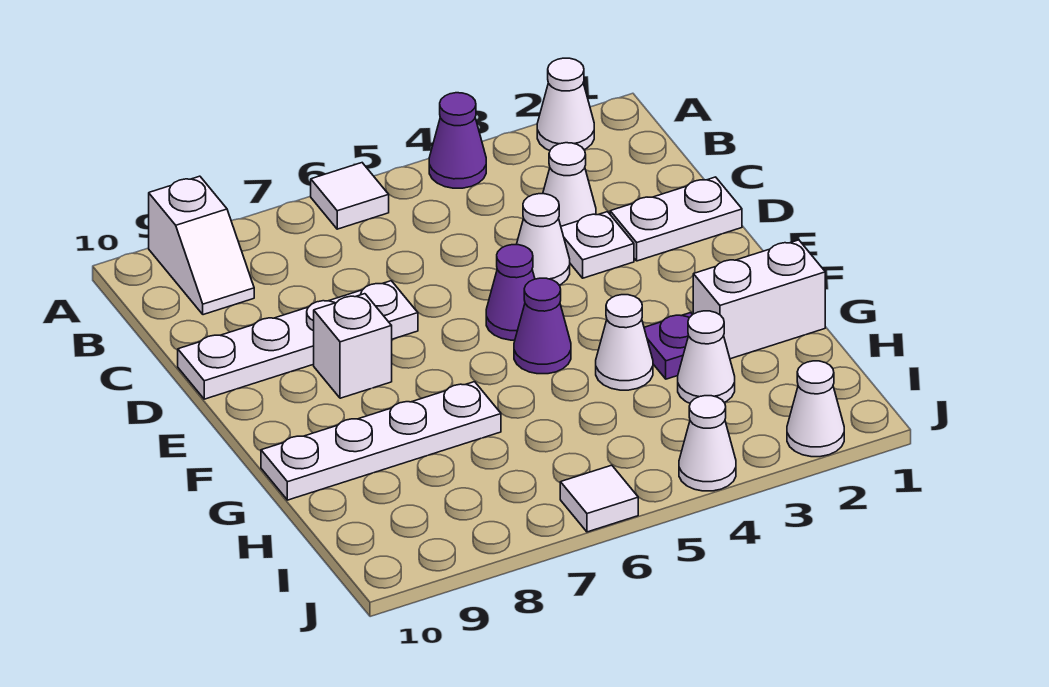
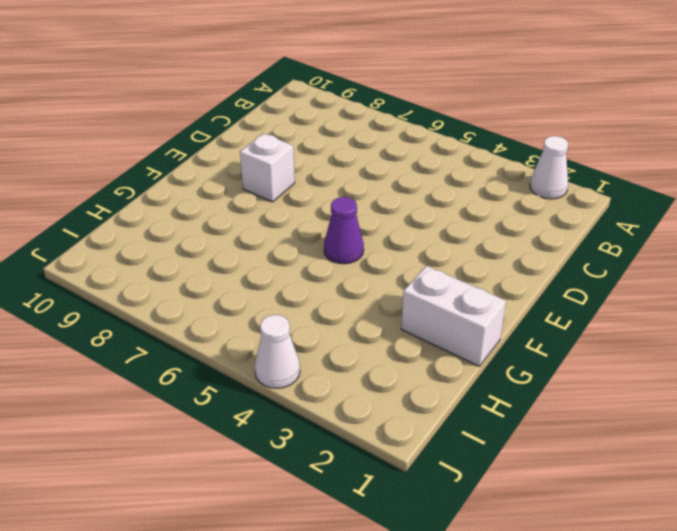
none -> purple cone A4 level 1
none -> white tile A6 level 1
none -> white slope A9:B9 level 1 top A

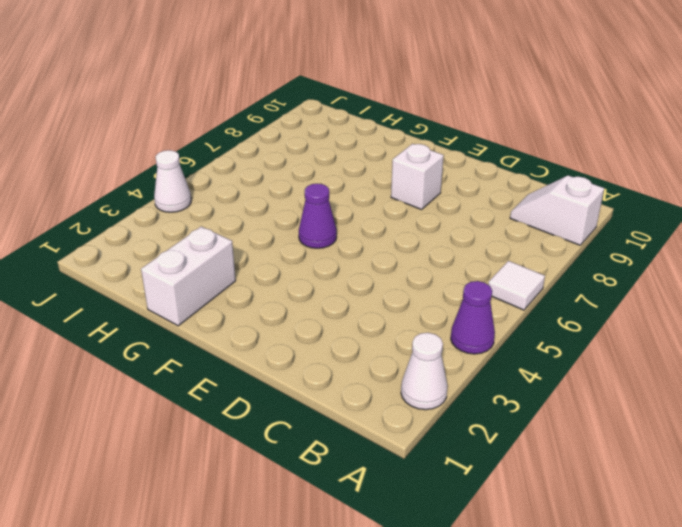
none -> white cone C3 level 1
none -> white plate D1:D2 level 1
none -> white plate D3 level 1

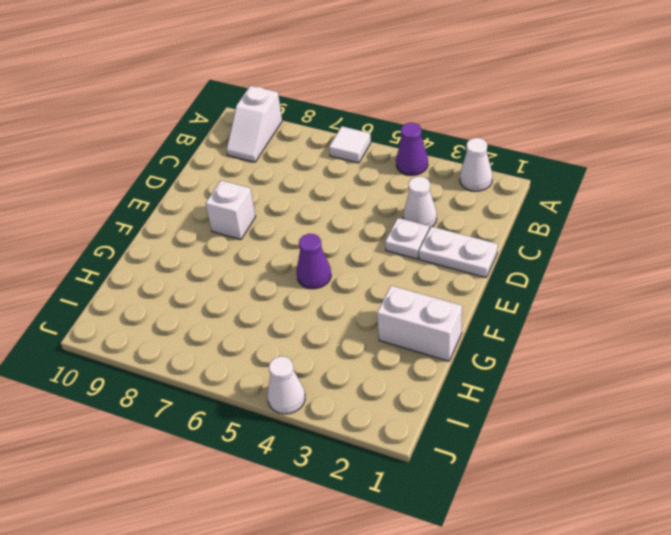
none -> white cone D4 level 1
none -> white plate D7:D10 level 1
none -> purple cone E5 level 1

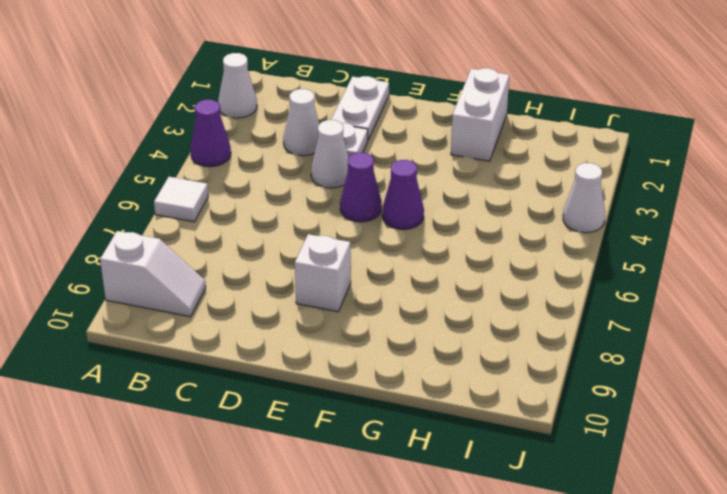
none -> white plate D7:D10 level 1
none -> purple plate G3 level 1
none -> white cone G4 level 1

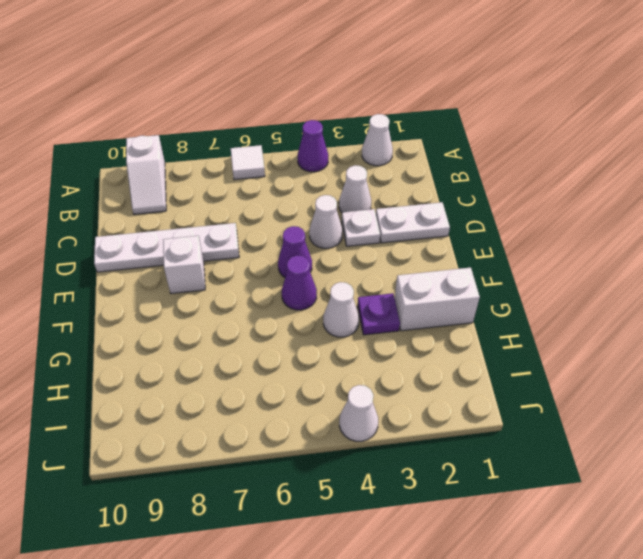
none -> white plate G7:G10 level 1
none -> white cone H3 level 1
none -> white cone J2 level 1

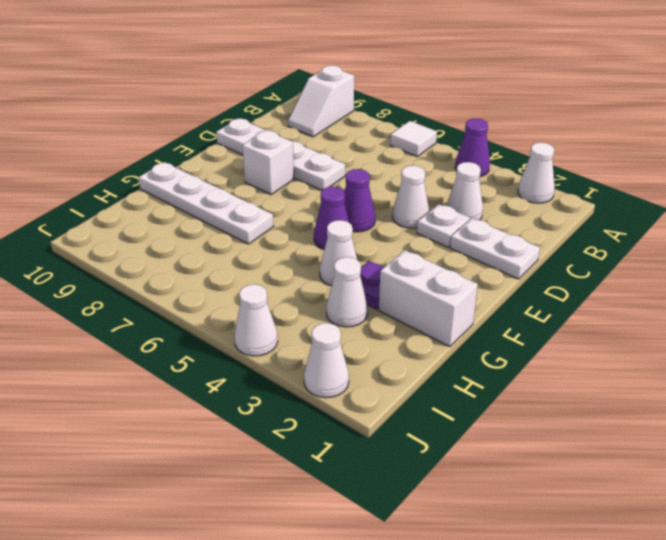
none -> white tile J6 level 1

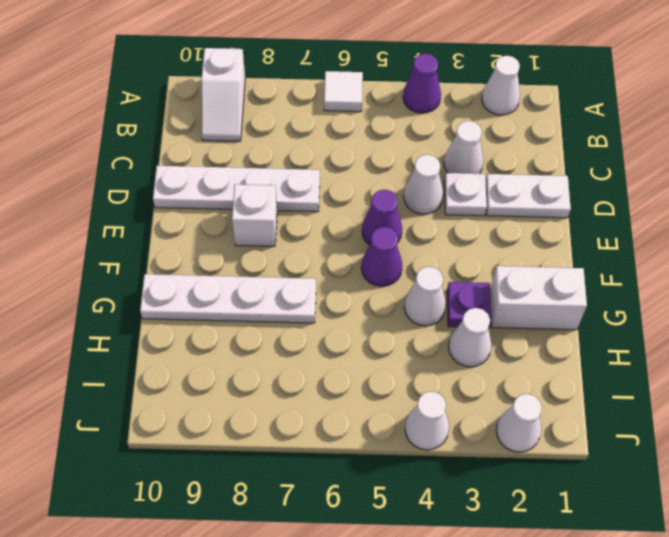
none -> white tile J6 level 1

